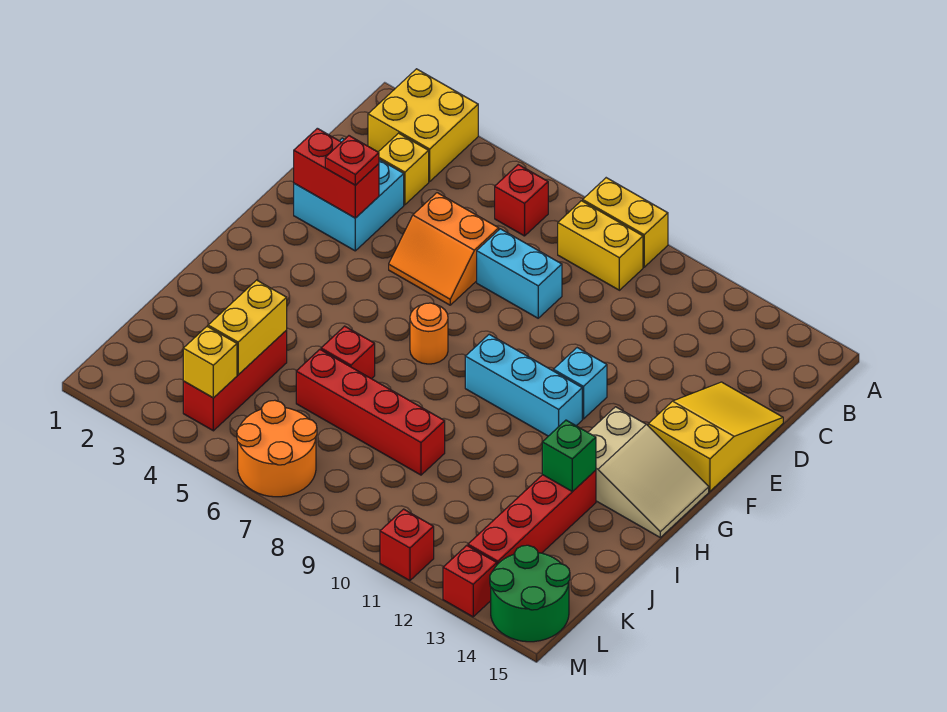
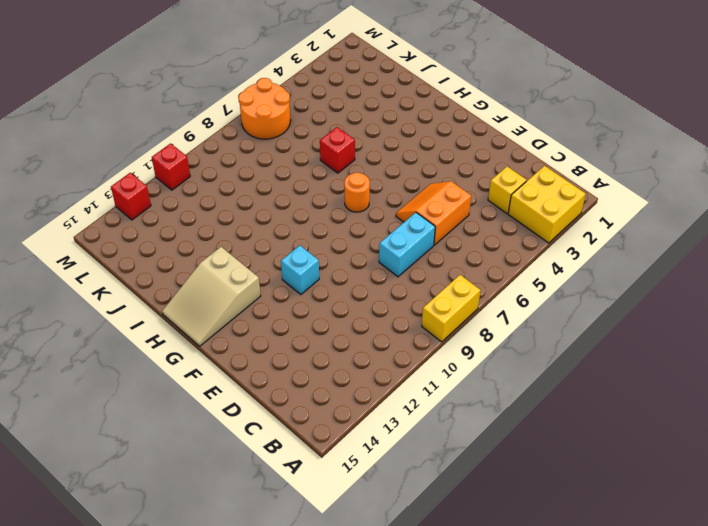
none -> red brick B6 level 1
none -> yellow brick B8:B9 level 1
none -> cyan brick D2:E3 level 1

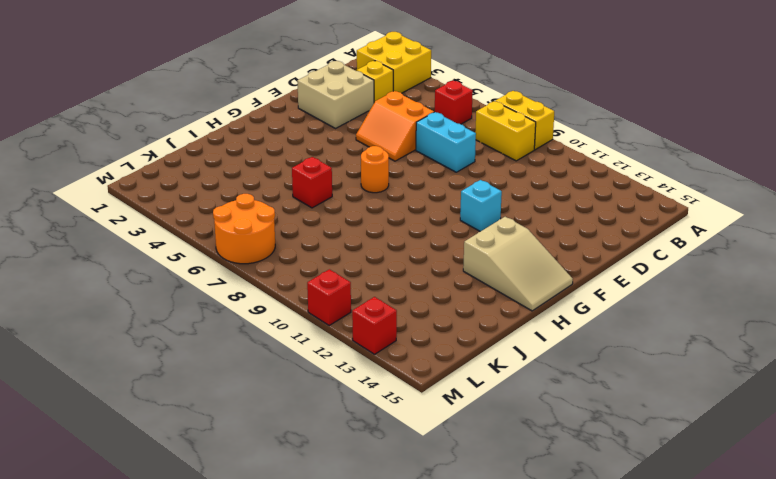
tan brick D2:E3 level 1 -> cyan brick D2:E3 level 1
none -> yellow slope D14:F15 level 1 top F
none -> cyan brick G9:G11 level 1
none -> red brick I13:L13 level 1

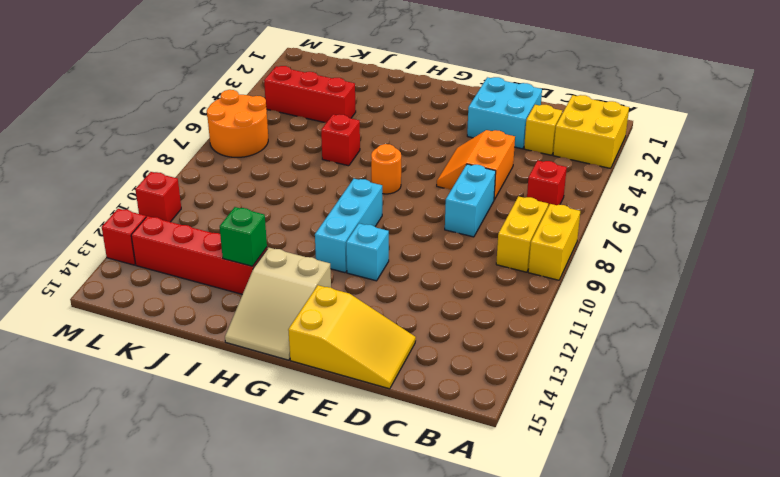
none -> red brick J6:J9 level 1
none -> green round brick L14:M15 level 1
none -> red brick E2:E3 level 2

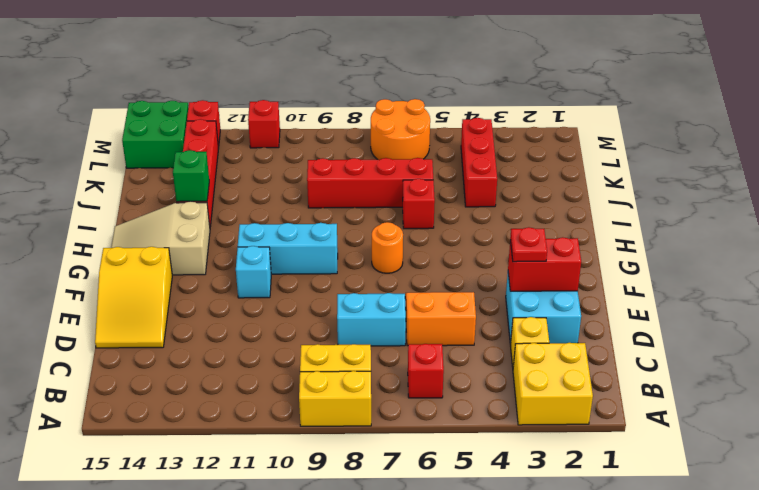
green brick L14:M15 level 1 -> green round brick L14:M15 level 1
none -> yellow brick J4:K4 level 2
none -> yellow brick L4 level 2

